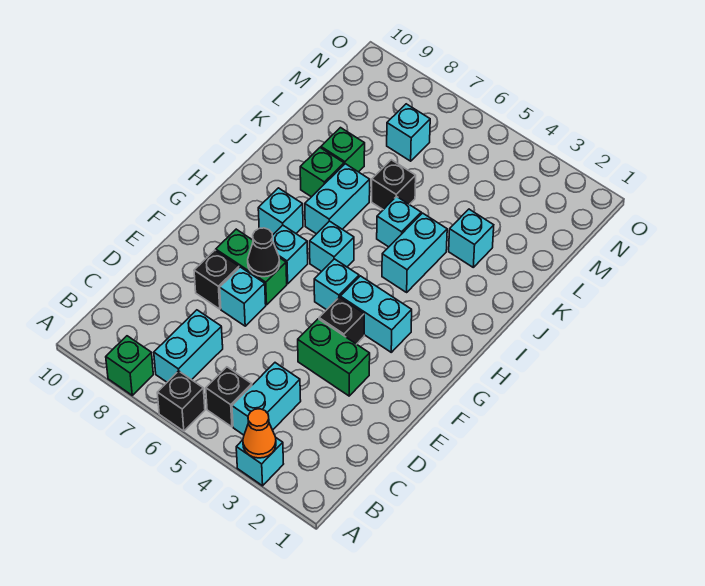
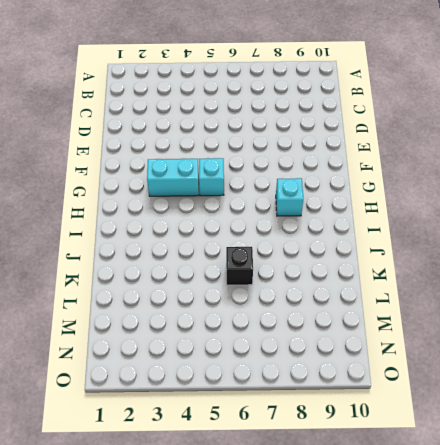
none -> cyan brick A3 level 1
none -> black brick A6 level 1
none -> green brick A8 level 1

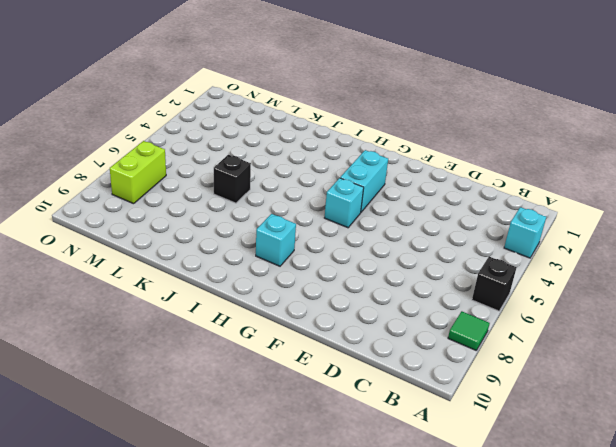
green tile A8 level 1 -> green brick A8 level 1
lime brick N7:N8 level 1 -> none
none -> cyan brick B4:C4 level 1
none -> black brick B5 level 1
none -> cyan brick B7:C7 level 1

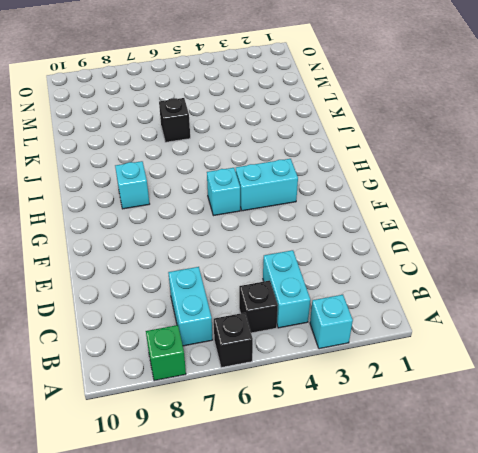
none -> green brick E3:E4 level 1
none -> cyan brick E7 level 1
none -> black brick E8 level 1

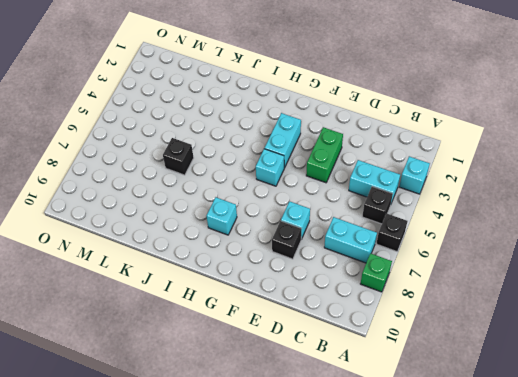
none -> black brick F4 level 1
none -> green brick F7:F8 level 1
none -> cyan brick G7 level 1

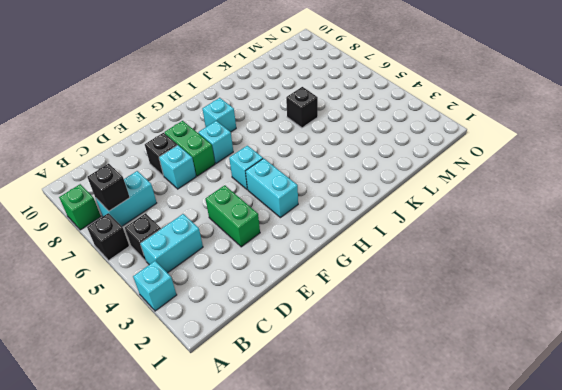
black brick B7 level 2 -> black brick F4 level 1
none -> cyan brick H6 level 1
none -> cyan brick I4:J4 level 1
none -> cyan brick I7:J7 level 1

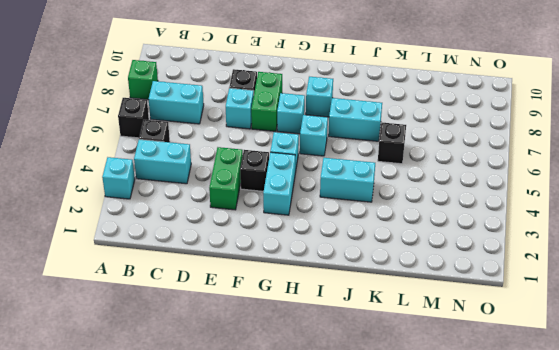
none -> cyan brick J5 level 1
none -> green brick J8 level 1
none -> cyan brick K3 level 1

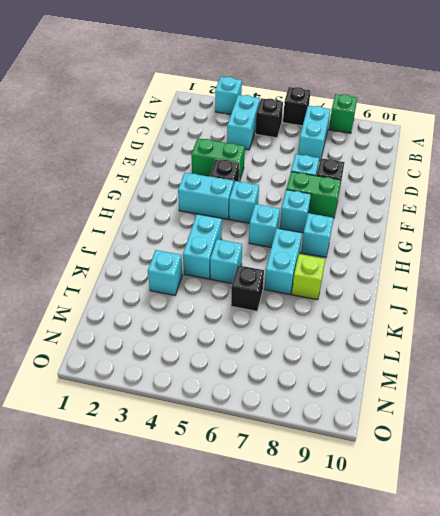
lime brick J8 level 1 -> green brick J8 level 1
none -> green brick K8 level 1
none -> cyan brick M7 level 1
none -> orange cone A3 level 2

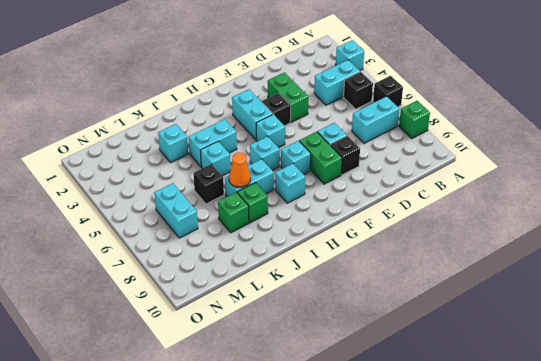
orange cone J7 level 2 -> orange cone A3 level 2
cyan brick M6:M7 level 1 -> cyan brick M7 level 1
none -> black cone F7 level 2

